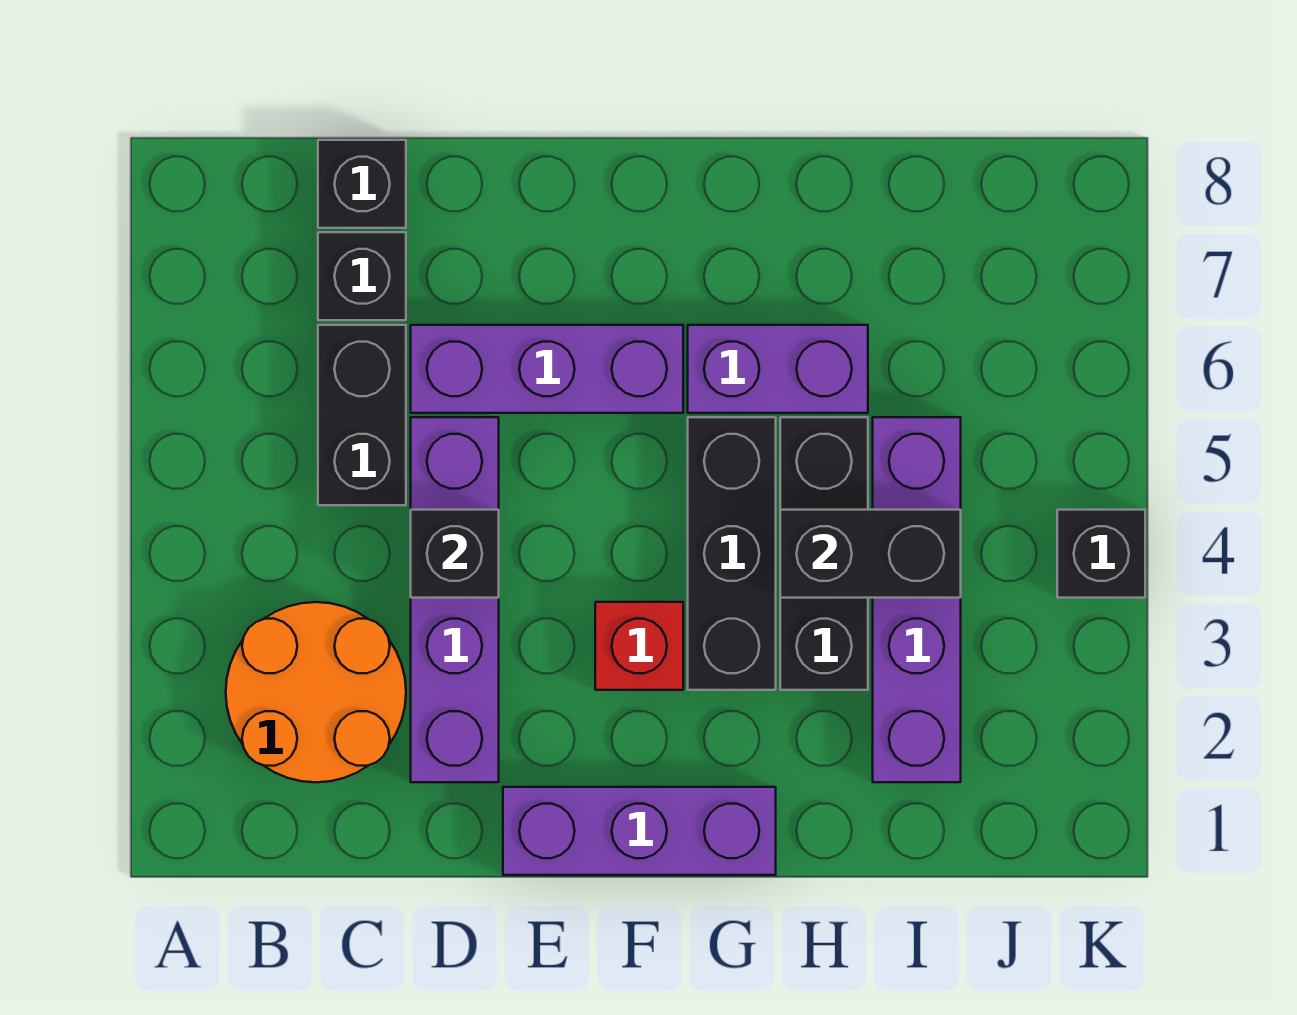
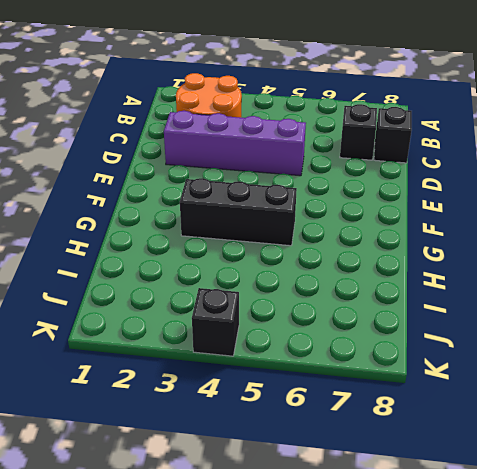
none -> black brick C5:C6 level 1
none -> purple brick D6:F6 level 1
none -> purple brick E1:G1 level 1

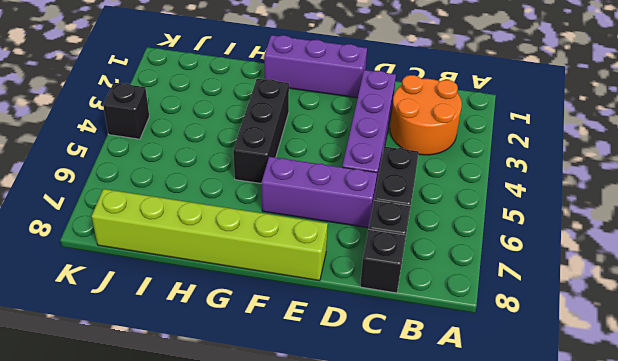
lime brick E8:J8 level 1 -> none
none -> red brick F3 level 1
none -> purple brick G6:H6 level 1
none -> black brick H3:H5 level 1

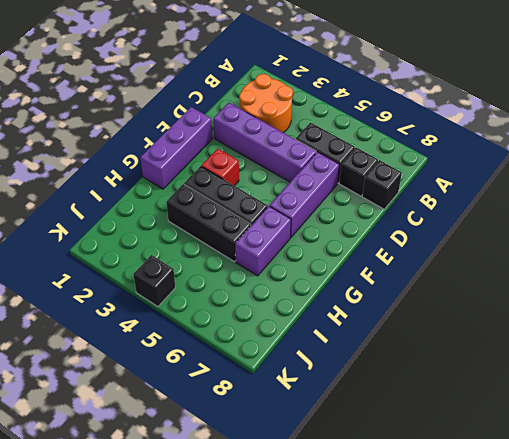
none -> purple brick I2:I5 level 1
none -> black brick D4 level 2
none -> black brick H4:I4 level 2

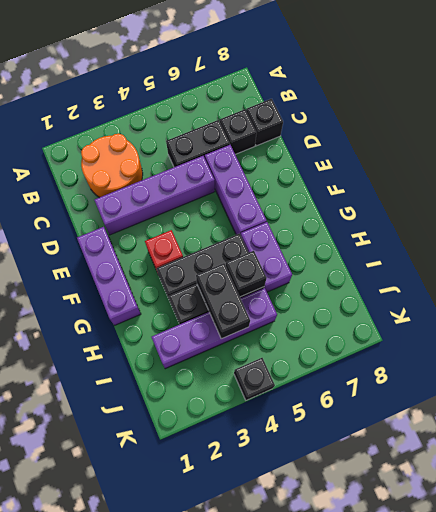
black brick H5 level 2 -> black brick D4 level 2

